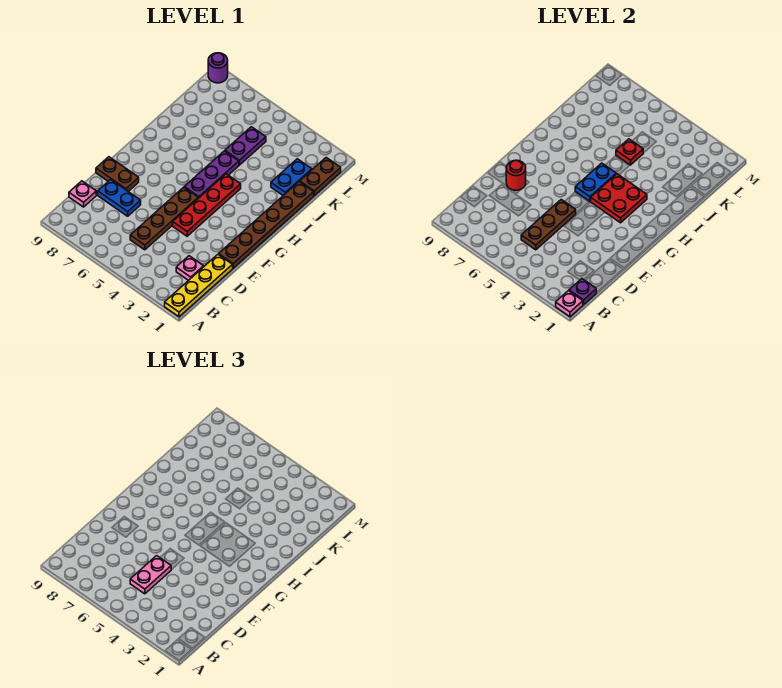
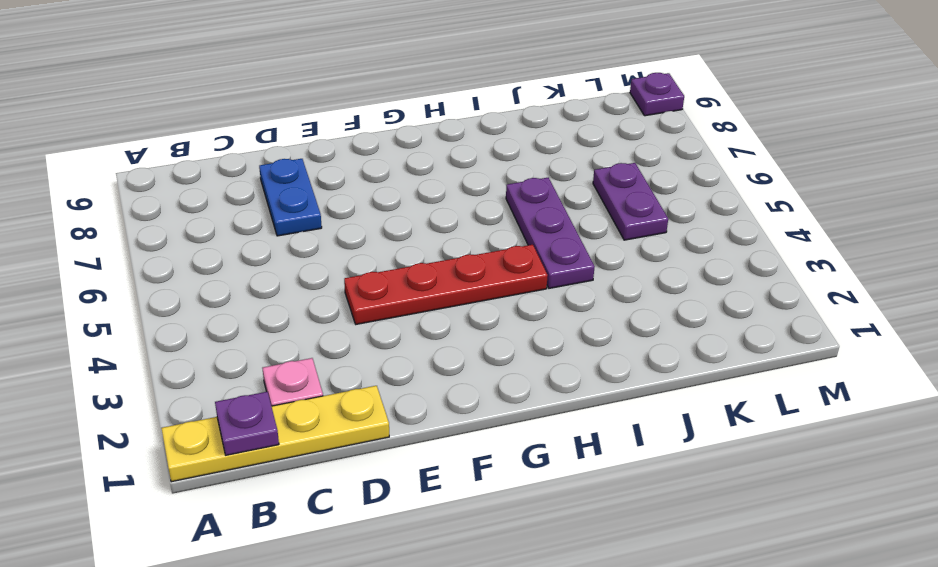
purple plate I4:I6 level 1 -> purple plate G5:I5 level 1
purple plate K5:K6 level 1 -> purple plate J5:K5 level 1
purple plate M9 level 1 -> purple round brick M9 level 1
none -> brown plate C5:F5 level 1
none -> pink plate C9 level 1
none -> brown plate E1:J1 level 1

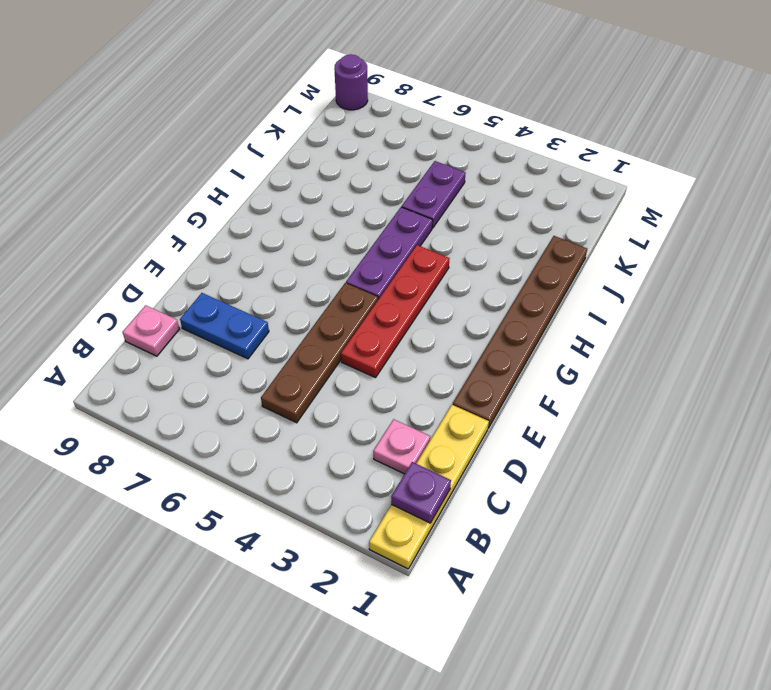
none -> brown plate E8:E9 level 1
none -> blue plate J2:K2 level 1
none -> brown plate K1:L1 level 1

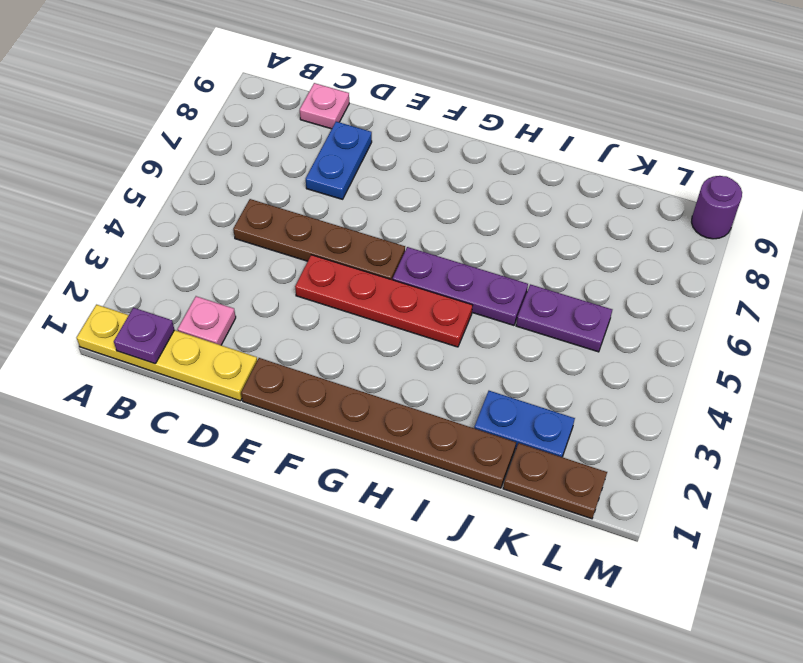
none -> brown plate E8:E9 level 1
none -> pink plate A1 level 2
none -> brown plate C5:E5 level 2

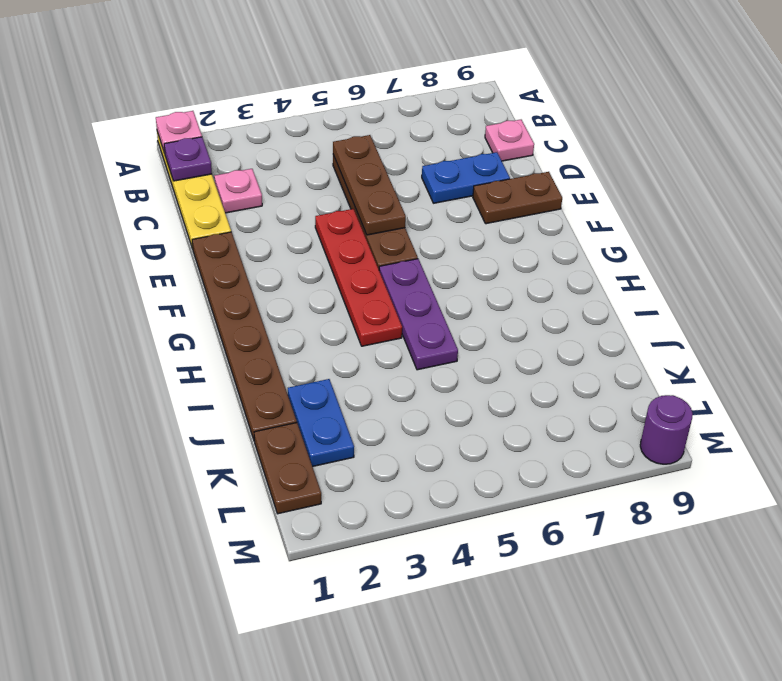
none -> purple plate J5:K5 level 1
none -> red round brick E8 level 2
none -> red plate G3:H4 level 2

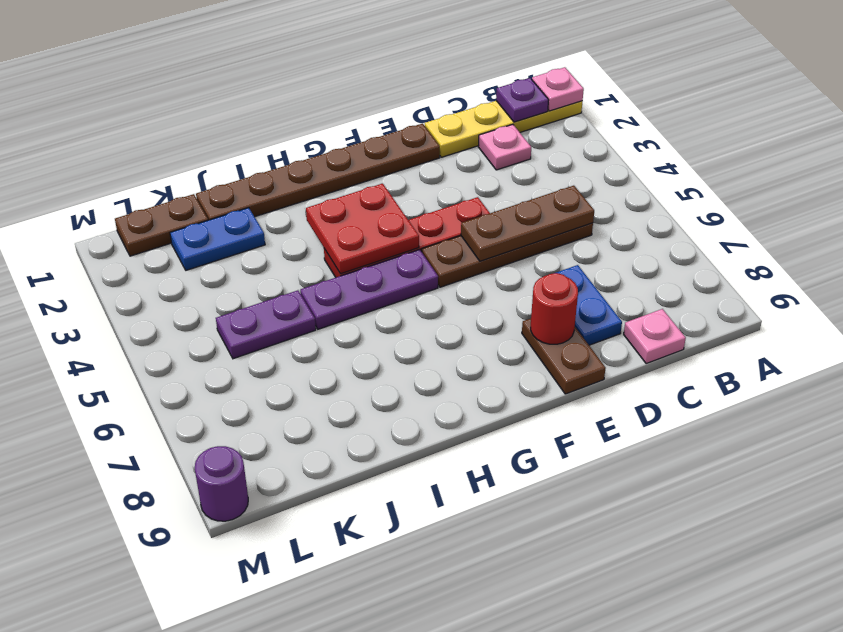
none -> blue plate G5:H5 level 2
none -> red plate J5 level 2
none -> pink plate C5:D5 level 3

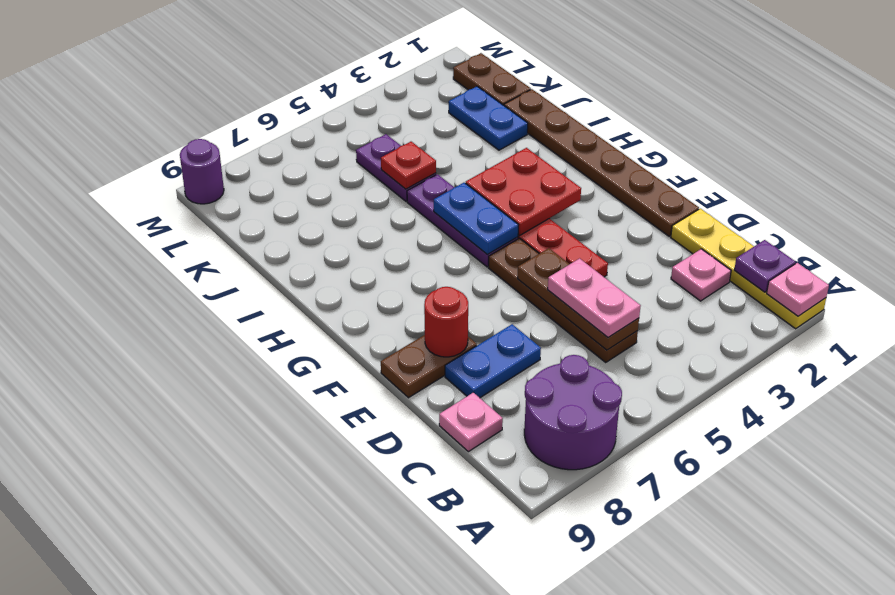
purple round brick A7:B8 level 1 -> none

